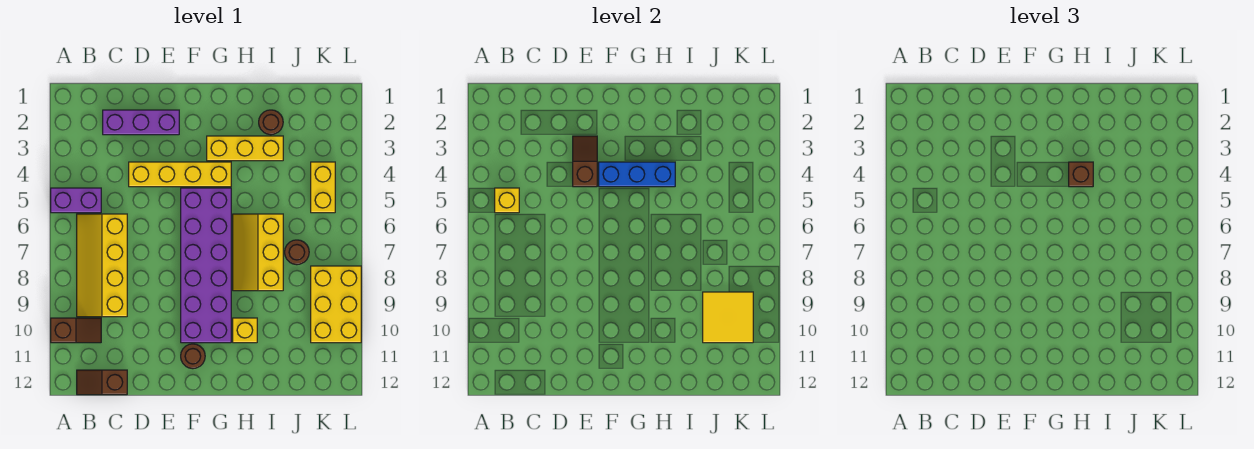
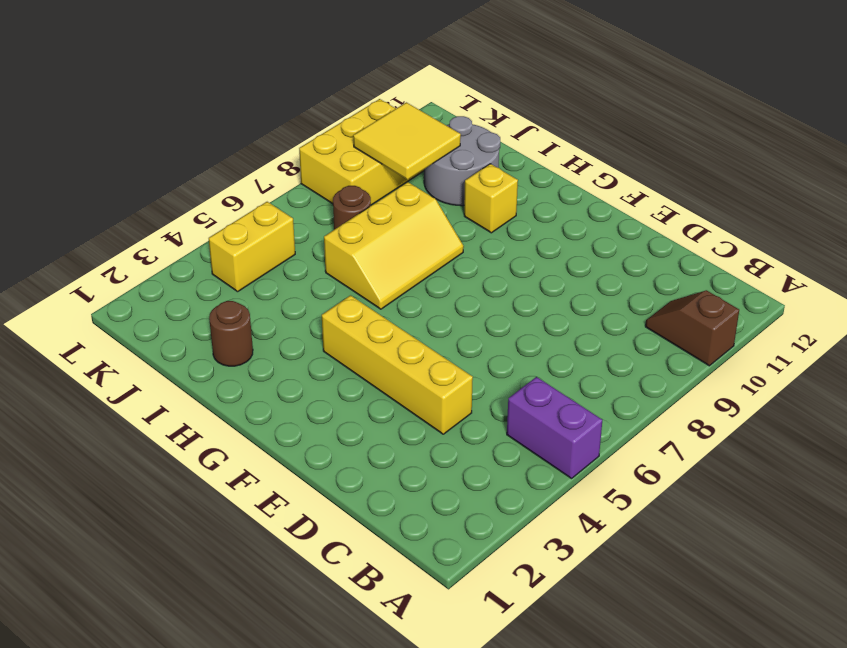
grey round brick I10:J11 level 1 -> none
none -> yellow slope B6:C9 level 1 top C
none -> brown slope B12:C12 level 1 top C
none -> purple brick C2:E2 level 1

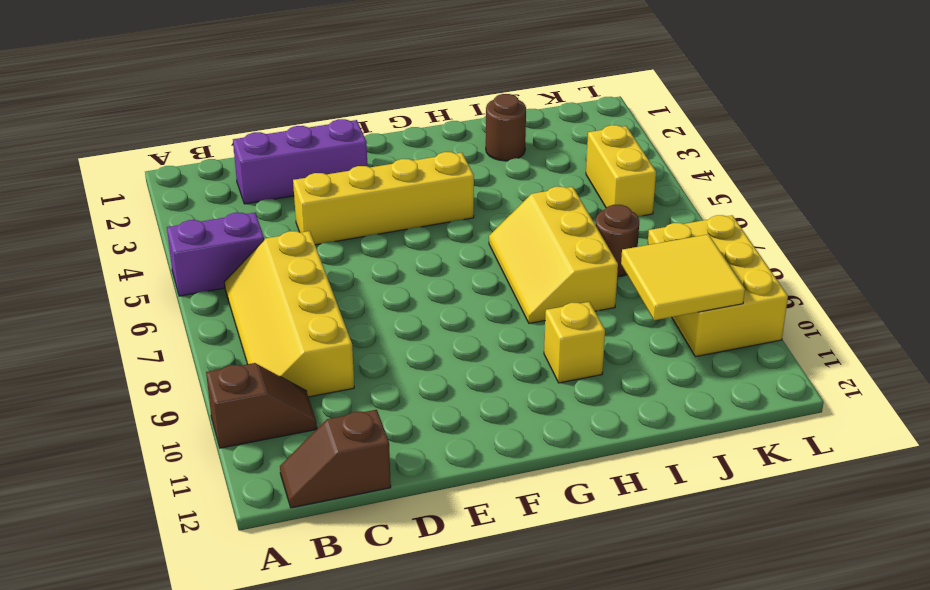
none -> purple brick F5:G10 level 1
none -> brown round brick F11 level 1
none -> yellow brick G3:I3 level 1

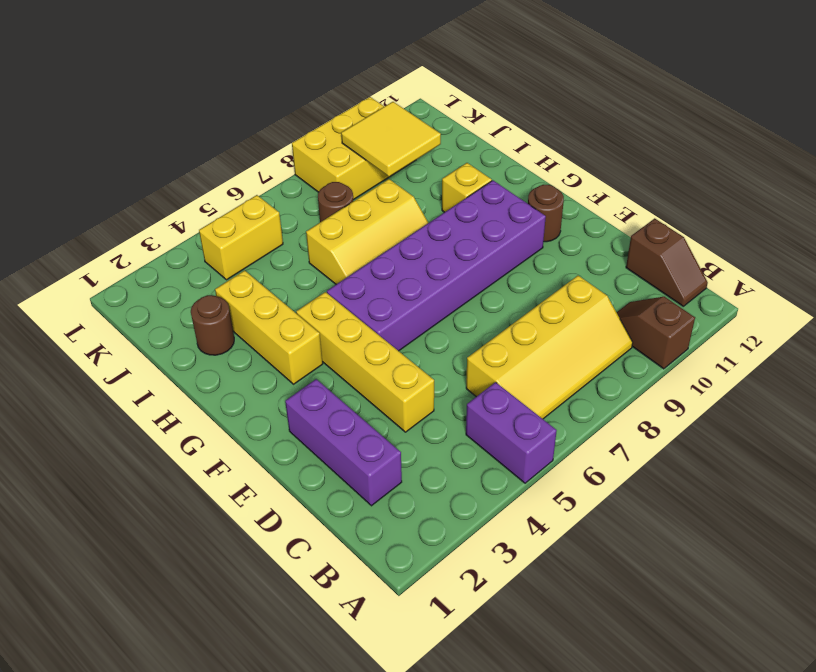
none -> yellow brick B5 level 2
none -> brown slope E3:E4 level 2 top 4
none -> blue brick F4:H4 level 2

